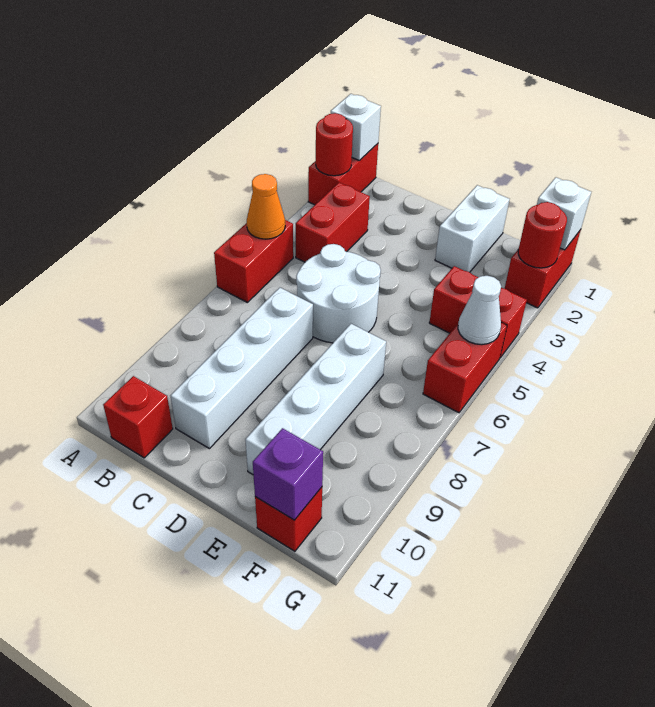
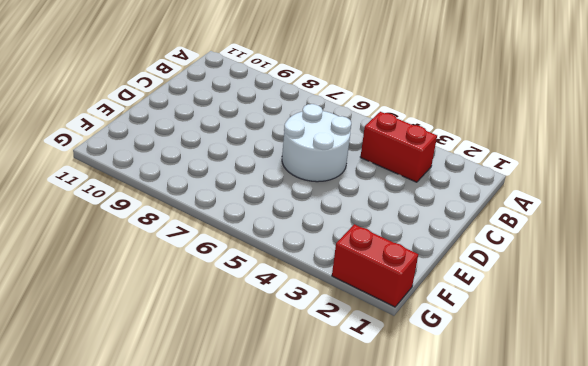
none -> red brick A1:A2 level 1
none -> red brick A5:A6 level 1
none -> red brick B11 level 1

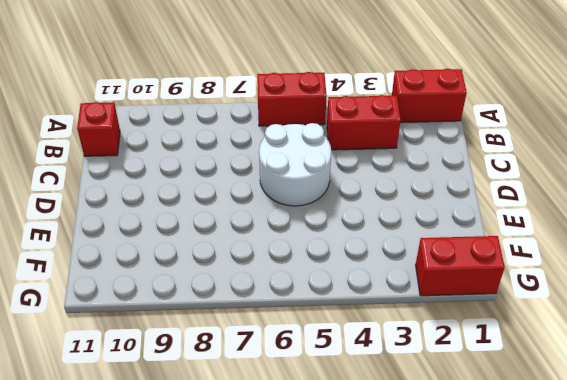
none -> white brick C7:C10 level 1
none -> white brick E1:E2 level 1
none -> white brick E7:E10 level 1

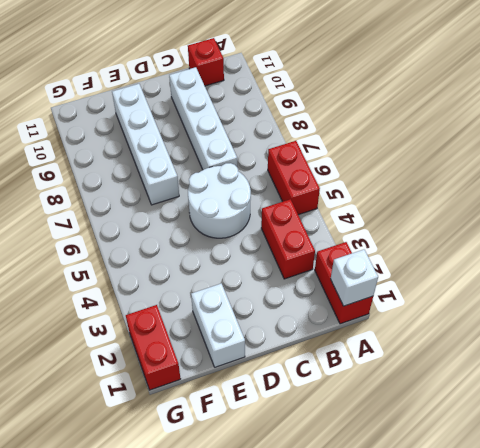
none -> red brick F4:G4 level 1
none -> red brick F11 level 1
none -> red brick G5:G6 level 1

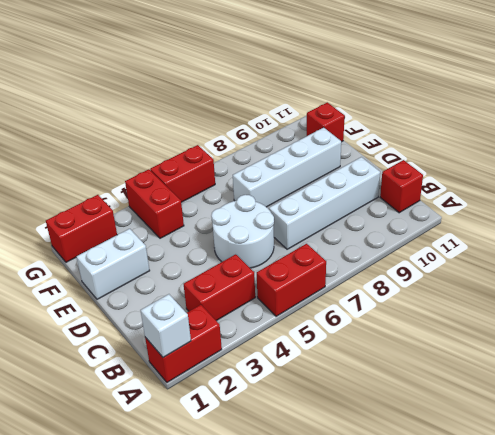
none -> red round brick A2 level 2
none -> orange cone A5 level 2
none -> purple brick F11 level 2

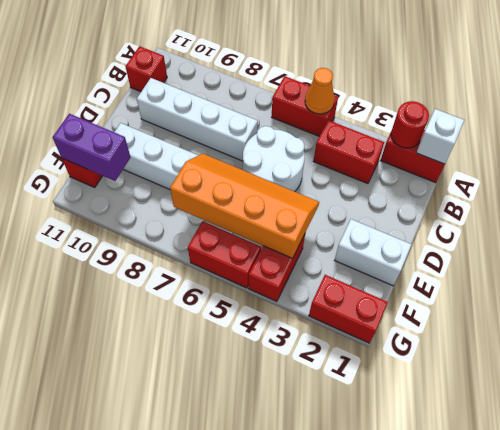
orange slope E4:F7 level 2 top F -> none
purple brick F10:F11 level 2 -> purple brick F11 level 2
none -> white brick G1 level 2
none -> red round brick G2 level 2
none -> white cone G5 level 2

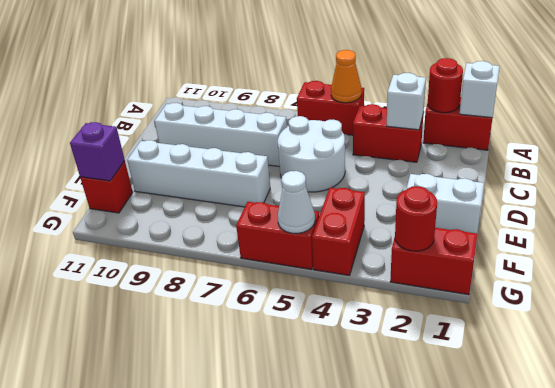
white brick B3 level 2 -> white brick G1 level 2
none -> red brick B11 level 1

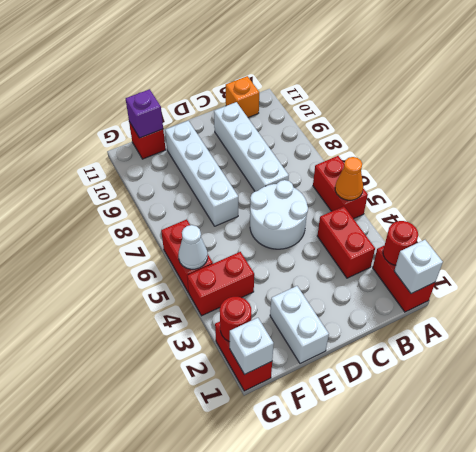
orange brick B11 level 1 -> red brick B11 level 1

